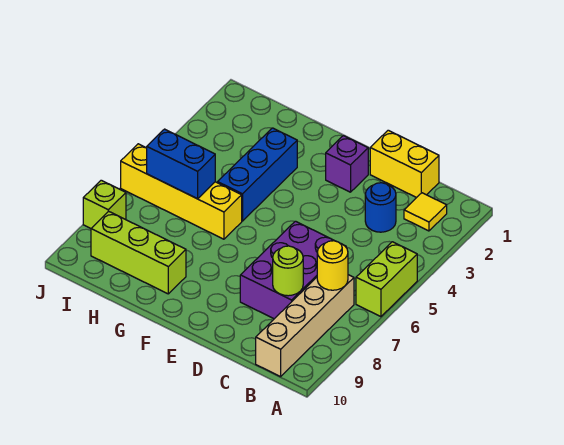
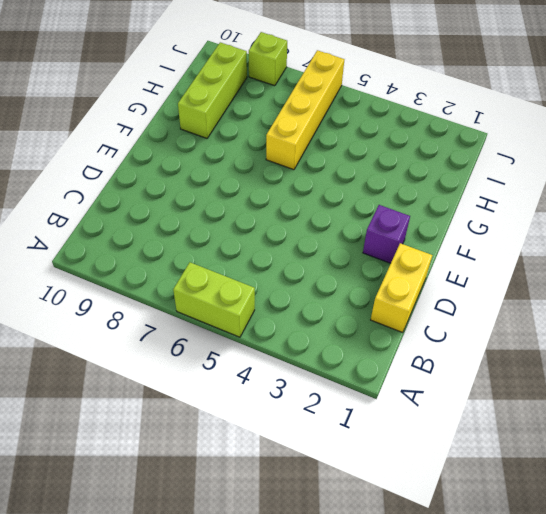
none -> yellow tile B2 level 1
none -> tan brick B7:B10 level 1
none -> blue round brick C3 level 1

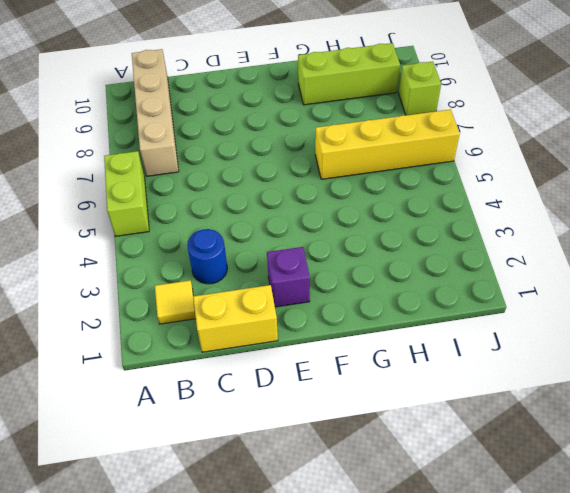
none -> purple brick C6:D8 level 1
none -> blue brick G3:G5 level 1
none -> yellow round brick B7 level 2

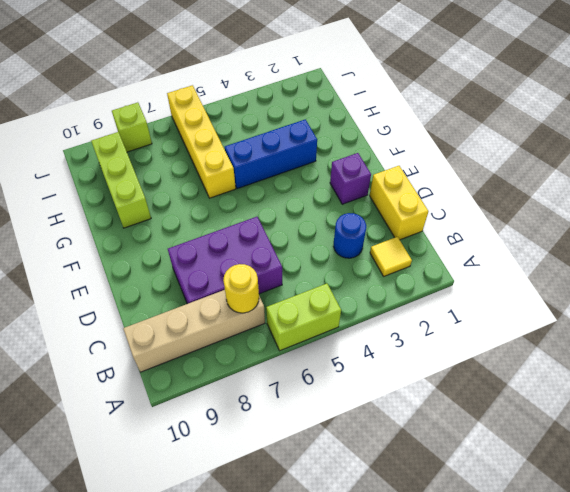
none -> lime round brick C8 level 2
none -> blue brick H6:I6 level 2

